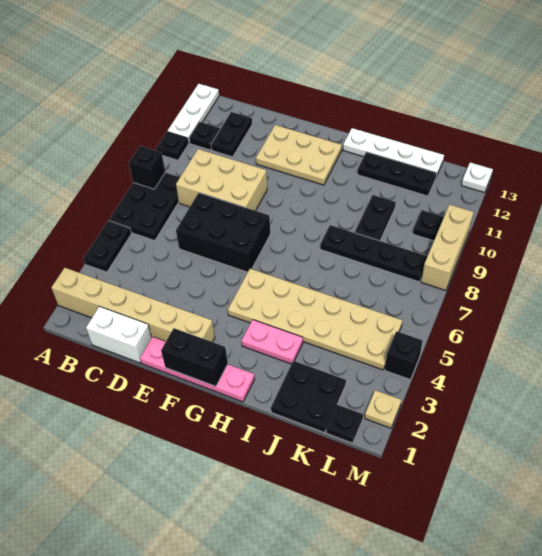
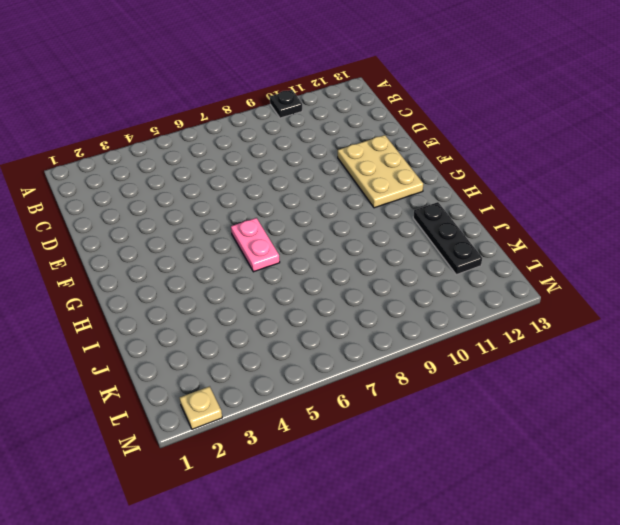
pink plate G6:H6 level 1 -> pink plate H3:I3 level 1
none -> tan brick A2:F2 level 1
none -> black plate A4:A5 level 1
none -> black plate A6:B8 level 1

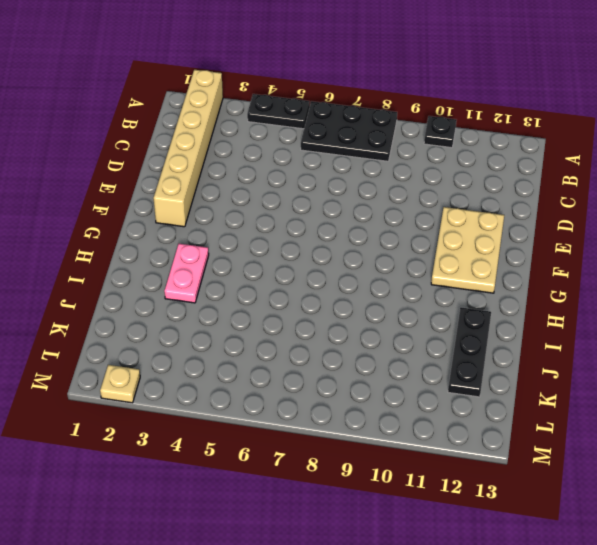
none -> white plate A11:A13 level 1
none -> black plate B11 level 1
none -> white brick C1:D1 level 1

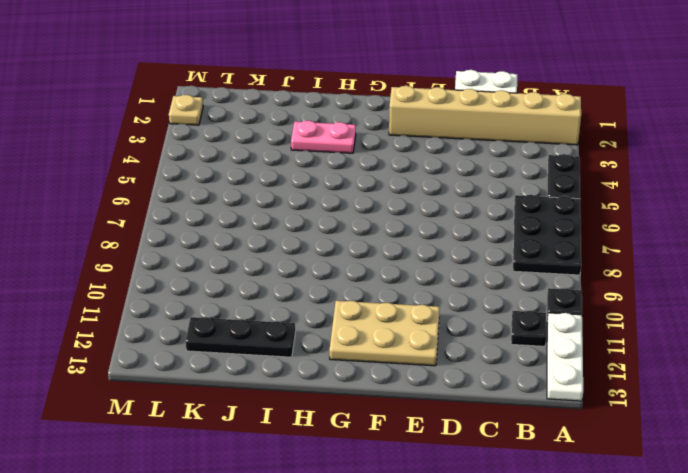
none -> tan brick C8:E9 level 1
none -> black plate C11:C12 level 1
none -> black brick D6:F7 level 1

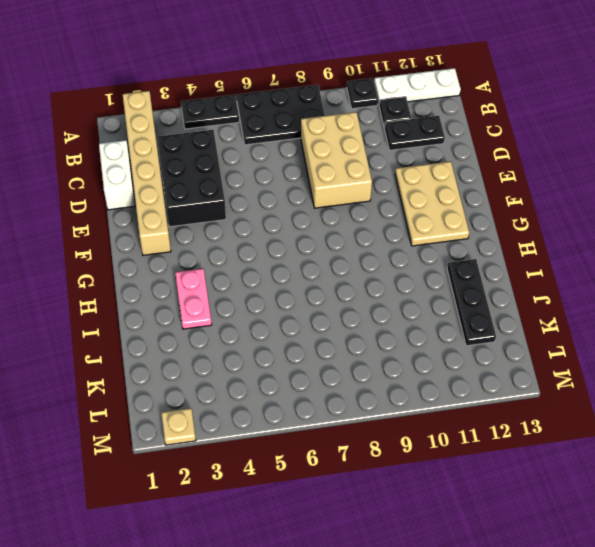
black brick C3:E4 level 1 -> black brick D6:F7 level 1
none -> pink plate E1:H1 level 1
none -> tan plate G4:L5 level 1
none -> white plate H13:K13 level 1

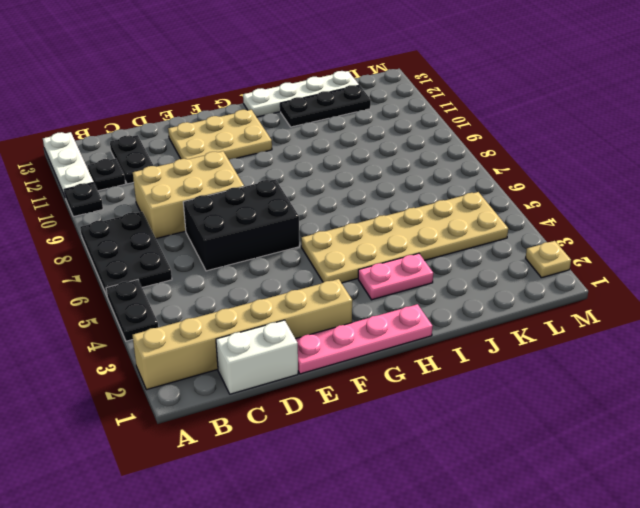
none -> black plate I8:L8 level 1
none -> black plate J1:K2 level 1
none -> black plate J9:J10 level 1

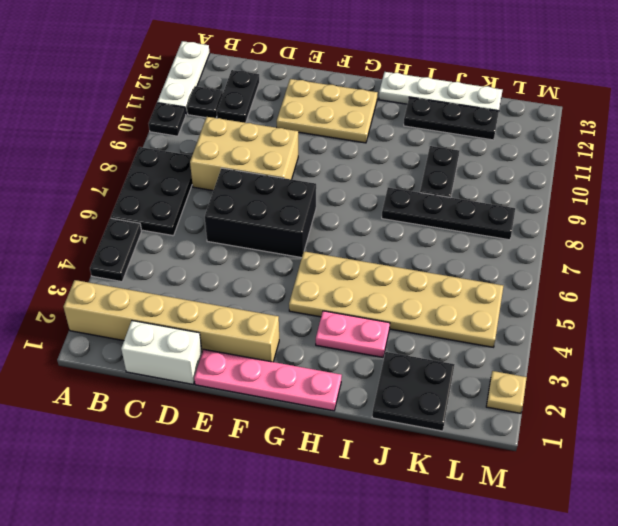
none -> black plate L1 level 1
none -> black plate L10 level 1
none -> black brick M4 level 1

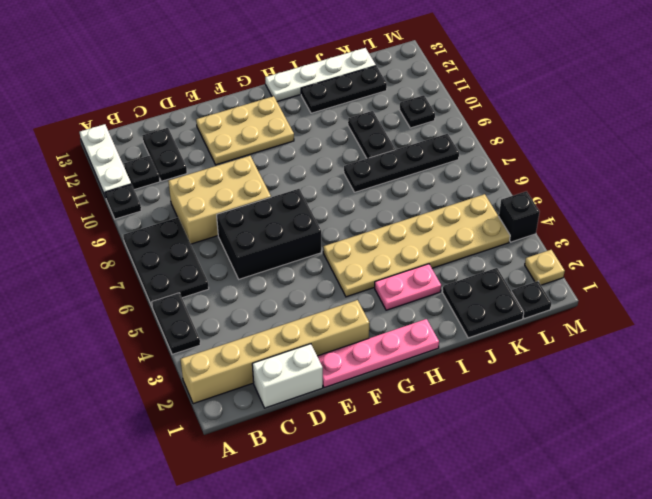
none -> tan brick M8:M10 level 1
none -> white plate M13 level 1
none -> black brick A8 level 2

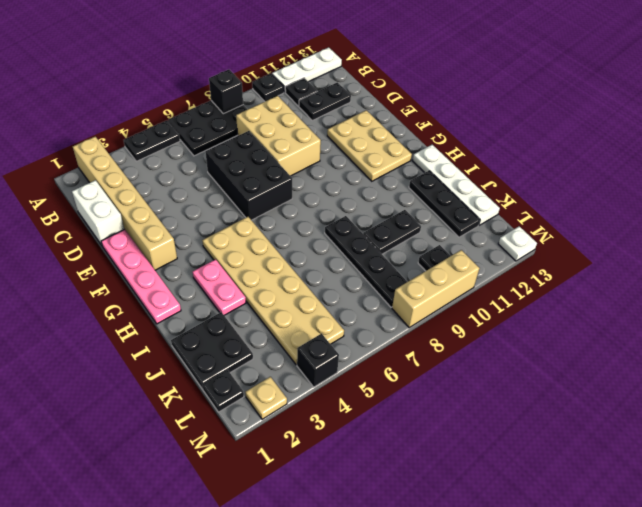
none -> black brick F1:G1 level 2

